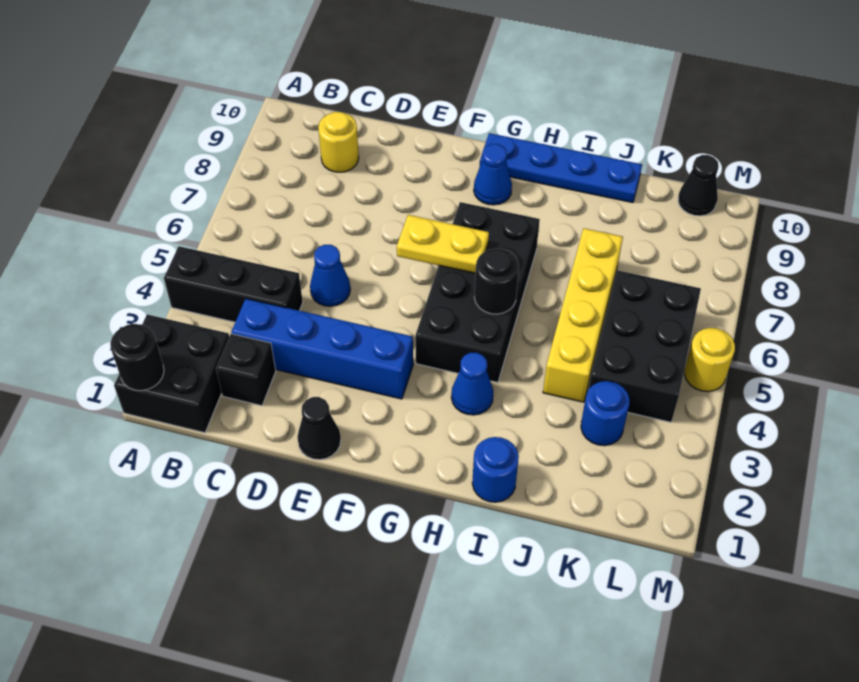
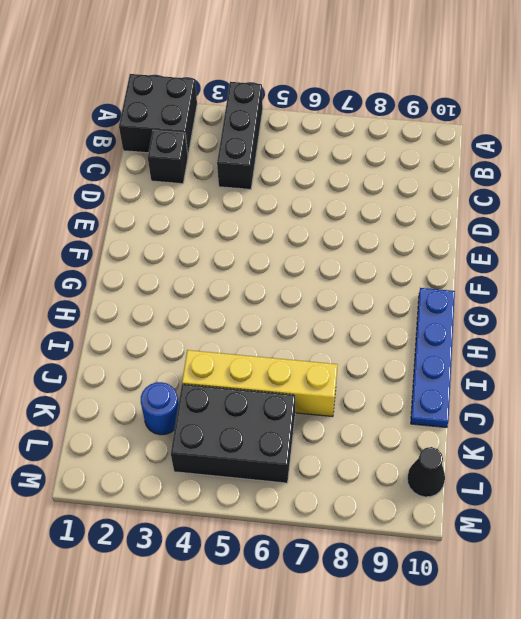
none -> blue brick C3:F3 level 1
none -> yellow round brick C9 level 1
none -> blue cone D5 level 1

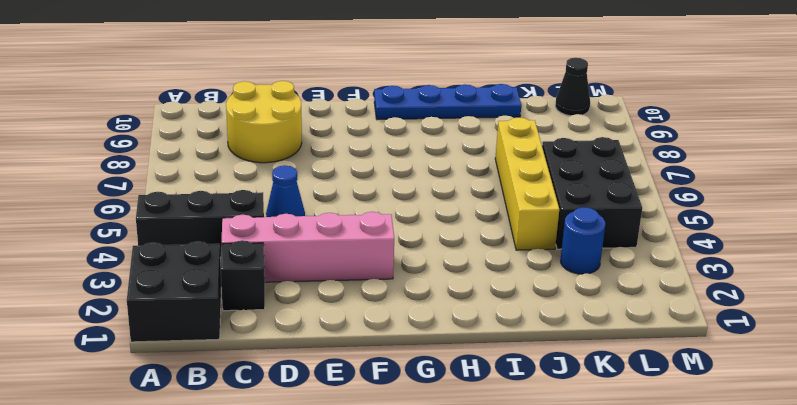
pink brick C3:F3 level 1 -> blue brick C3:F3 level 1
yellow round brick C8:D9 level 1 -> yellow round brick C9 level 1
none -> black cone E1 level 1
none -> black brick G4:H7 level 1
none -> blue cone G9 level 1

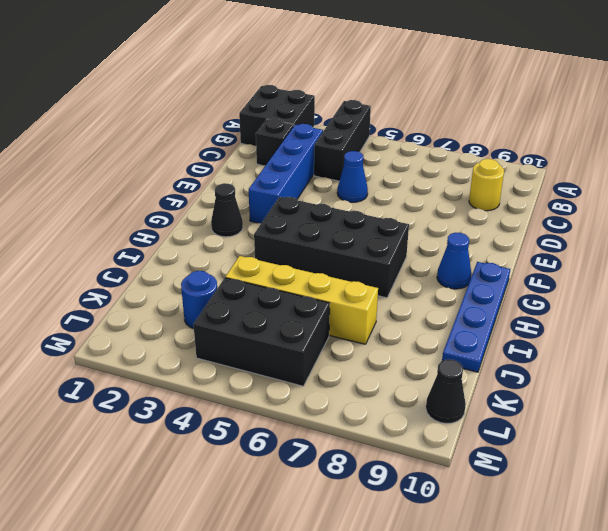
black cone G2 level 1 -> black cone E1 level 1
none -> blue cone H3 level 1
none -> blue round brick I1 level 1
none -> yellow round brick M5 level 1

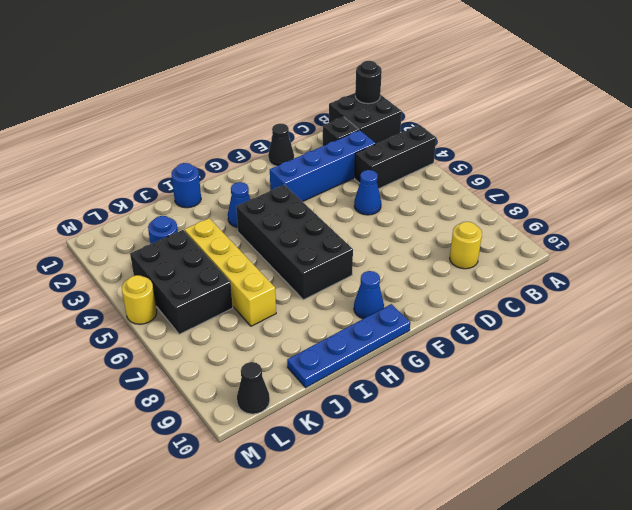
none -> yellow plate F6:G6 level 2
none -> black round brick H5 level 2

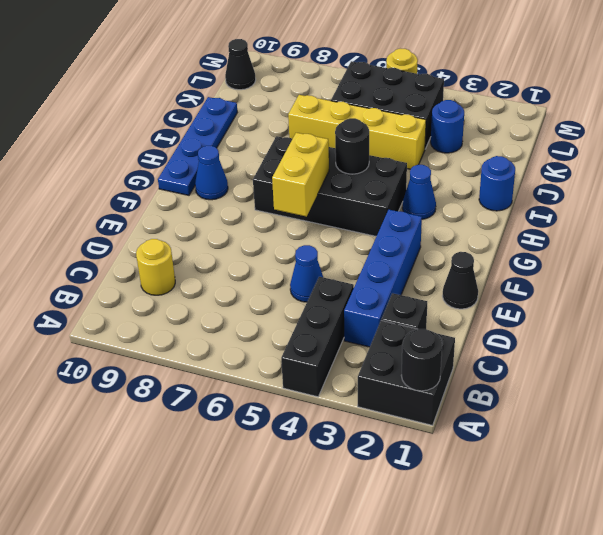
yellow brick F6:G6 level 2 -> yellow plate F6:G6 level 2

